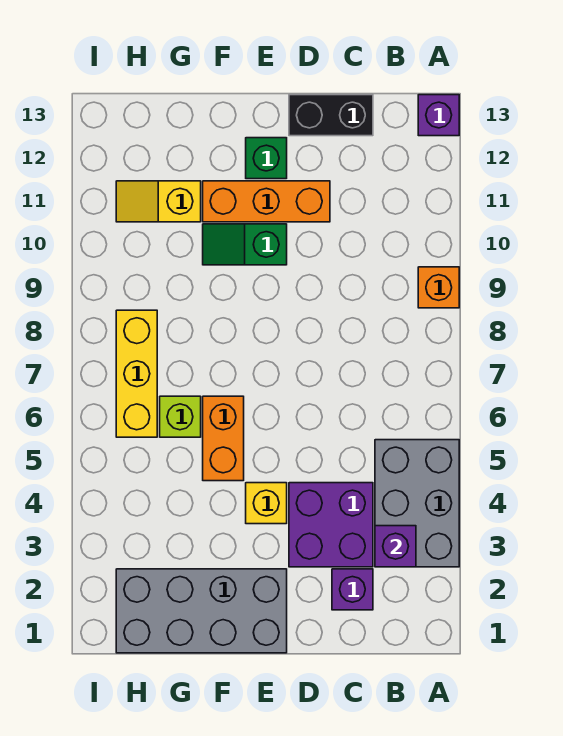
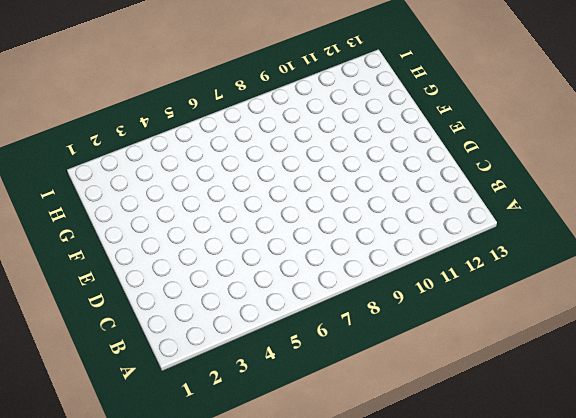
none -> grey brick A3:B5 level 1
none -> orange brick A9 level 1
none -> purple brick A13 level 1

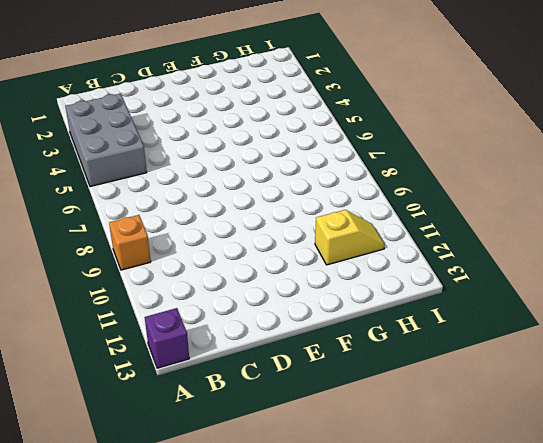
none -> purple brick C2 level 1
none -> purple brick C3:D4 level 1
none -> black brick C13:D13 level 1

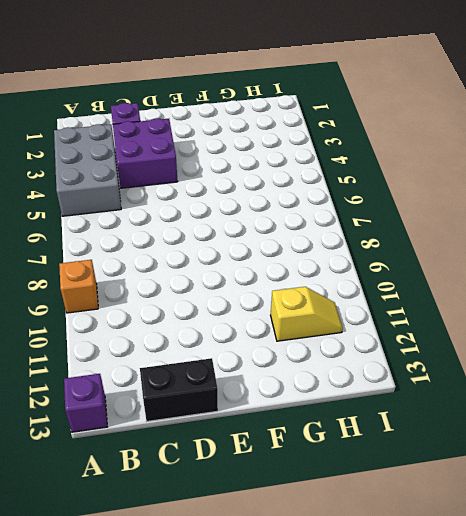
none -> orange brick D11:F11 level 1
none -> grey brick E1:H2 level 1
none -> yellow brick E4 level 1

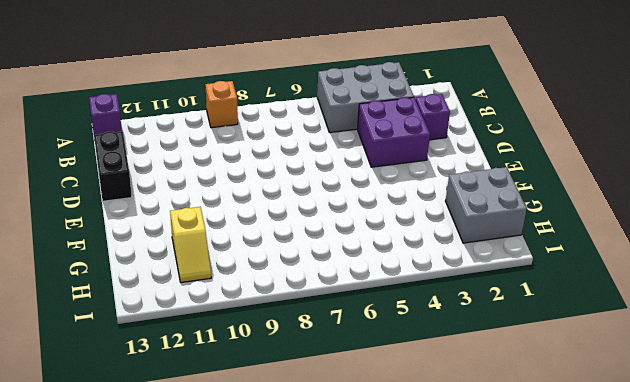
grey brick G1:H2 level 1 -> grey brick E1:H2 level 1
none -> orange brick D11:F11 level 1
none -> yellow brick E4 level 1
none -> green slope E10:F10 level 1 top E

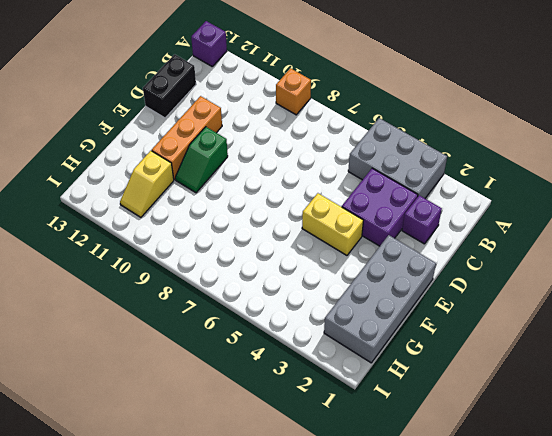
yellow brick E4:E5 level 1 -> yellow brick E4 level 1
none -> green brick E12 level 1
none -> orange brick F5:F6 level 1
none -> lime brick G6 level 1

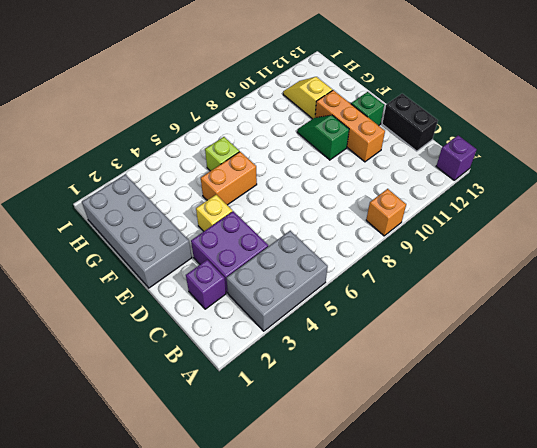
none -> yellow brick H6:H8 level 1
none -> purple brick B3 level 2

